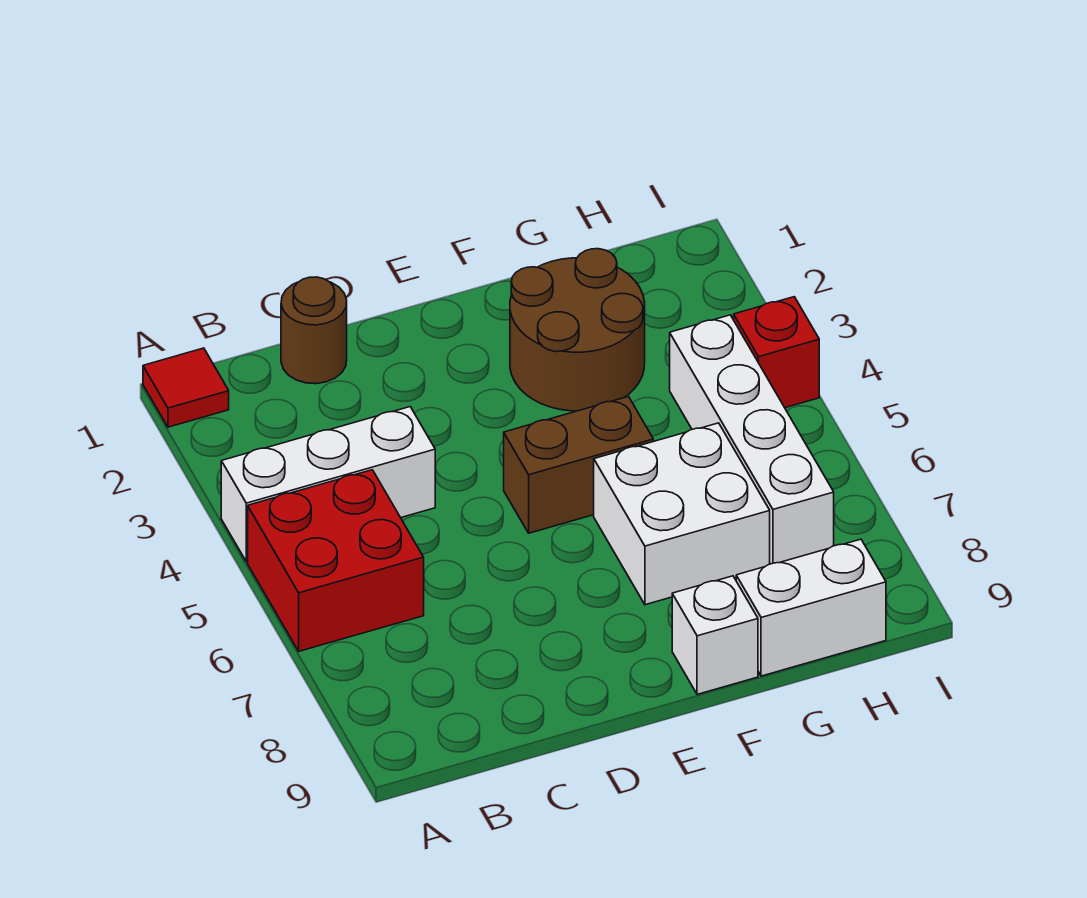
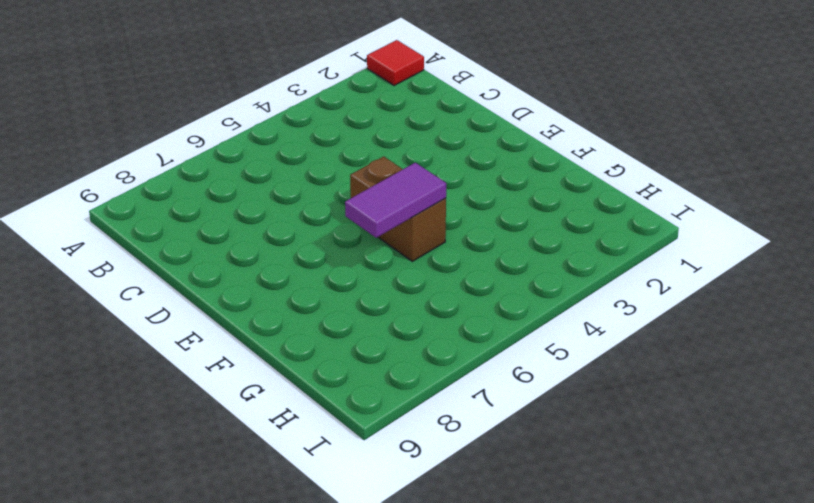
purple tile F5:F6 level 2 -> none
none -> white brick A4:C4 level 1
none -> red brick A5:B6 level 1

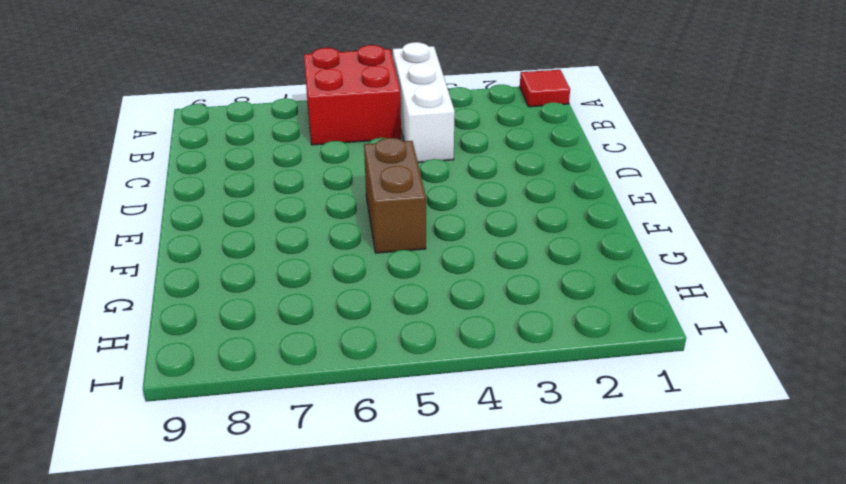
none -> brown round brick C1 level 1
none -> brown round brick F2:G3 level 1

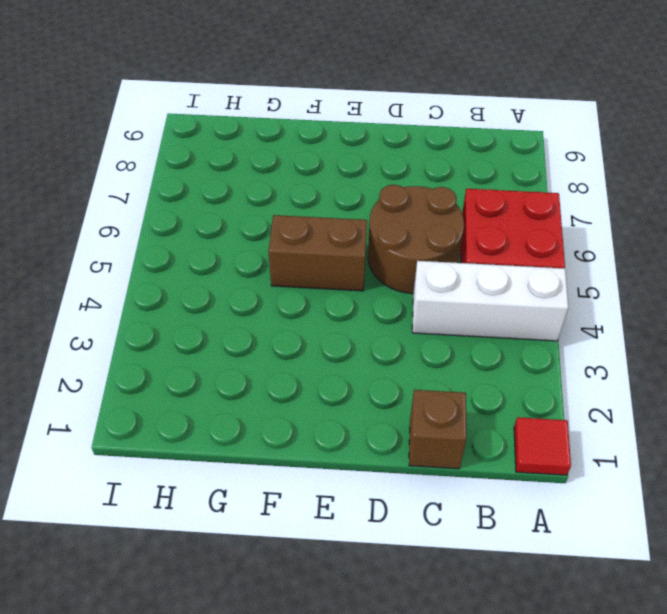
brown brick C1 level 1 -> brown round brick C1 level 1
brown round brick C5:D6 level 1 -> brown round brick F2:G3 level 1
none -> white brick F6:G7 level 1
none -> white brick F9 level 1

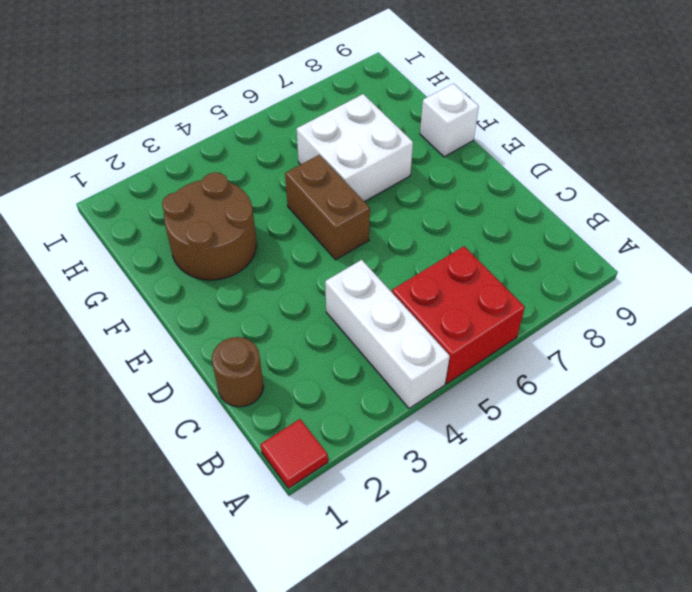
none -> white brick G9:H9 level 1
none -> white brick H4:H7 level 1

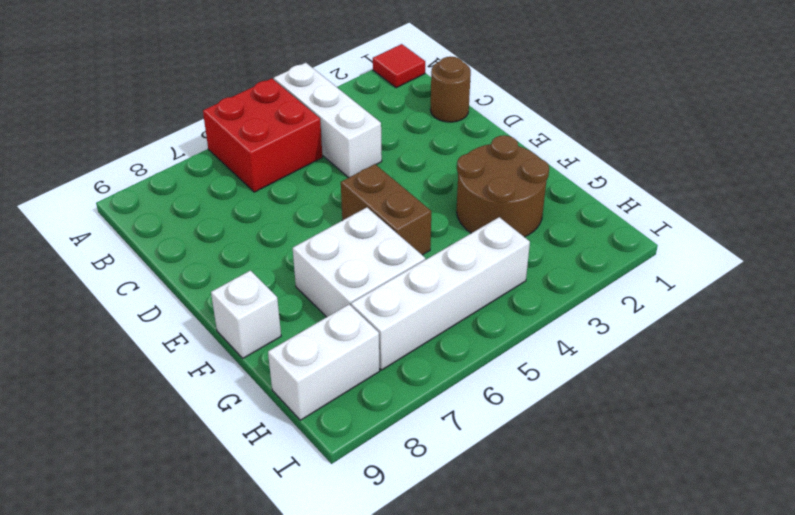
white brick H8:H9 level 1 -> white brick G9:H9 level 1
none -> red brick I4 level 1

